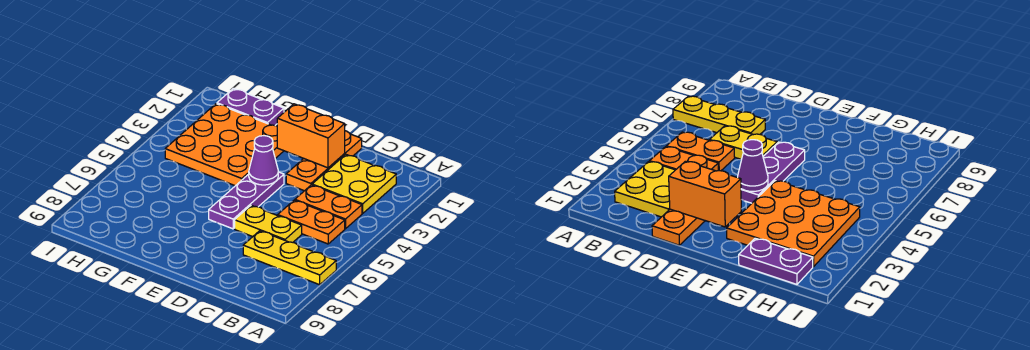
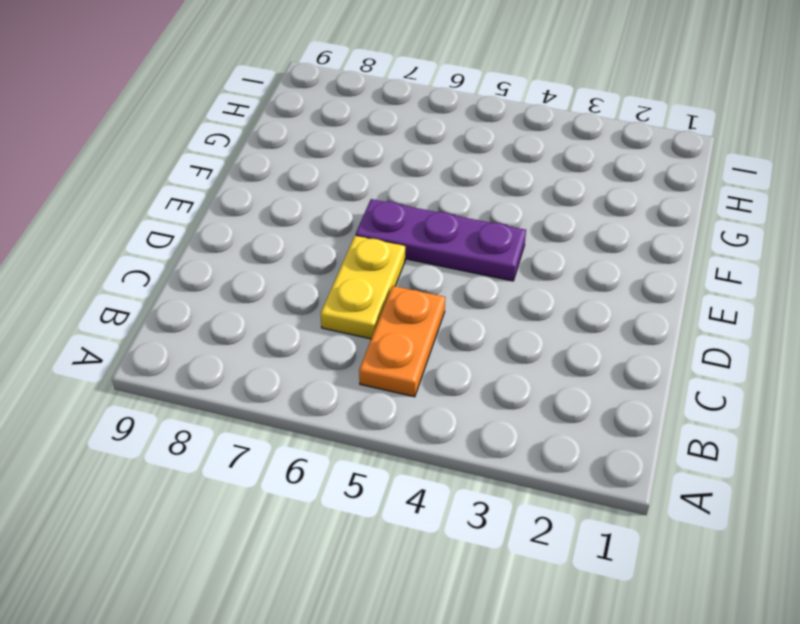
none -> yellow plate A7:C7 level 1
none -> yellow plate B2:C3 level 1

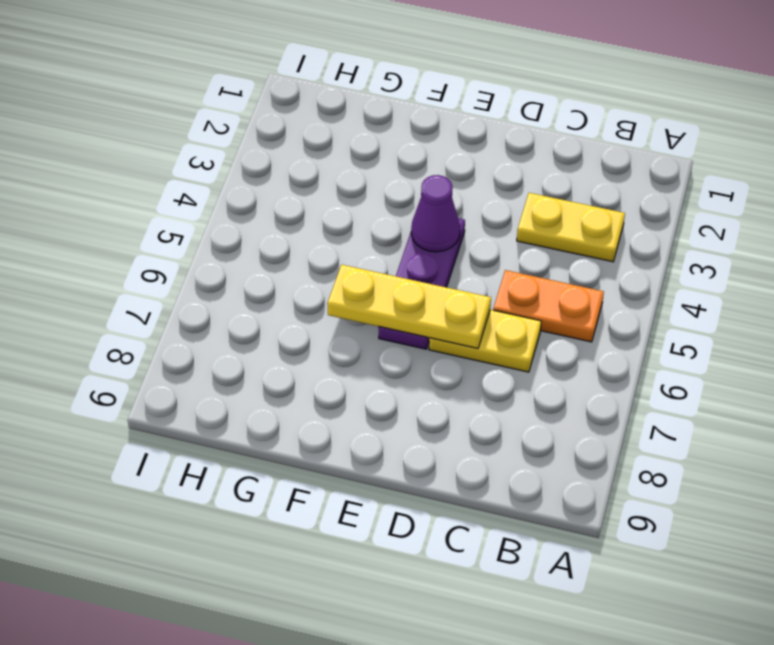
yellow plate B3:C3 level 1 -> yellow plate B2:C3 level 1
yellow plate D6:F6 level 2 -> yellow plate A7:C7 level 1
none -> orange plate B4:C4 level 1
none -> orange plate D1:D3 level 1

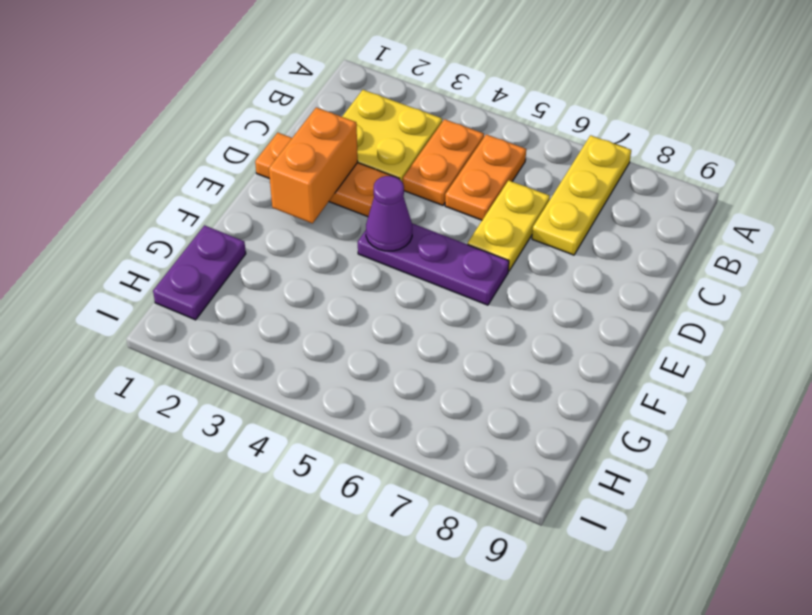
none -> orange plate F2:H4 level 1

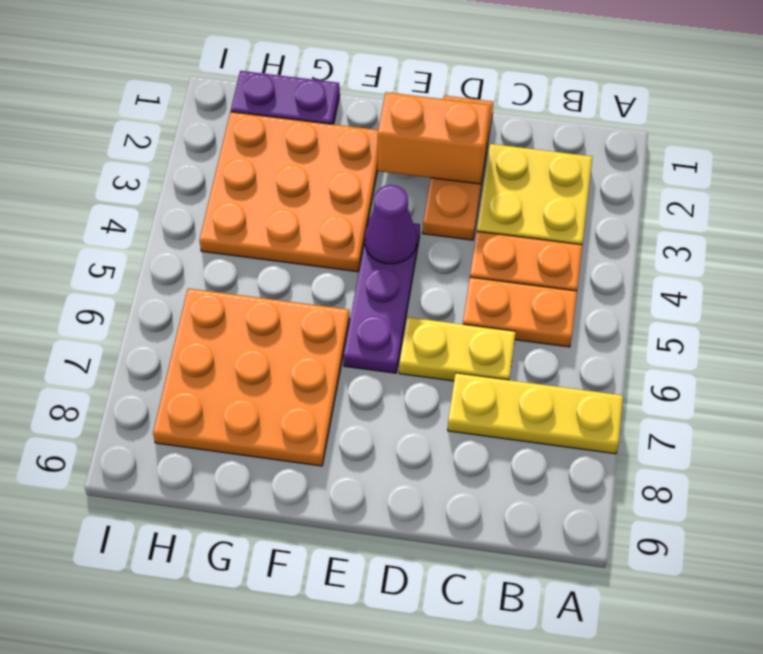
orange plate F6:H8 level 1 -> none

